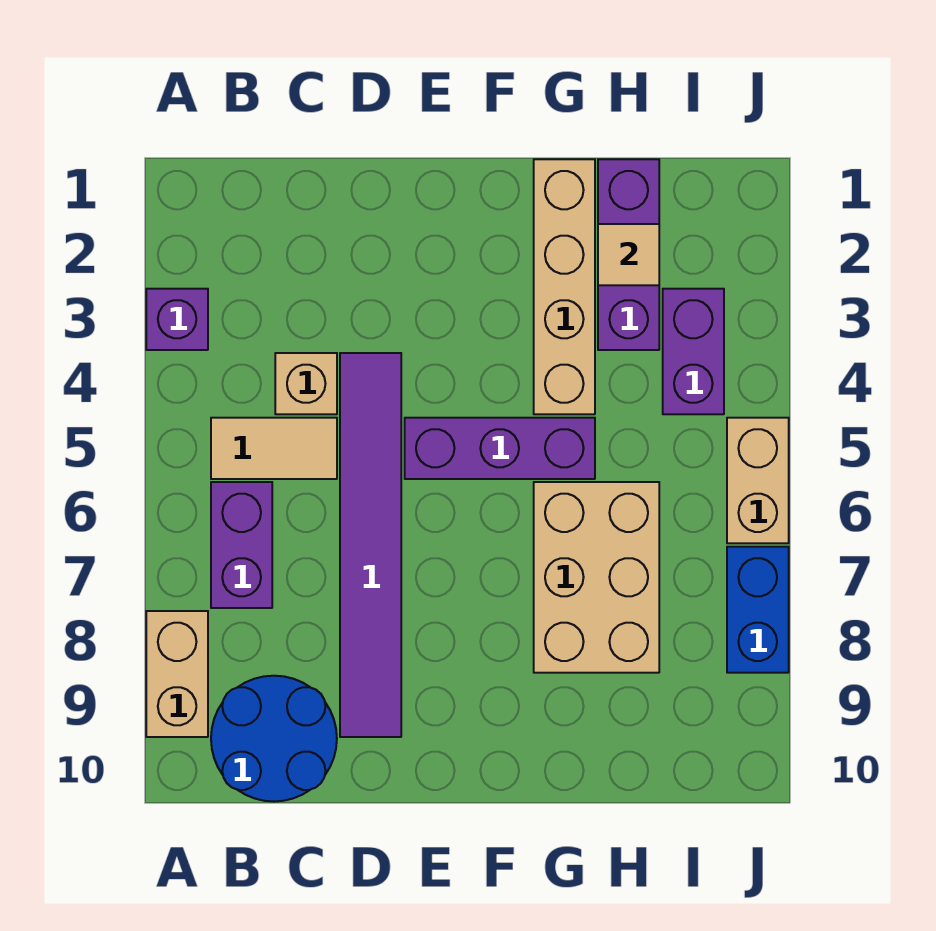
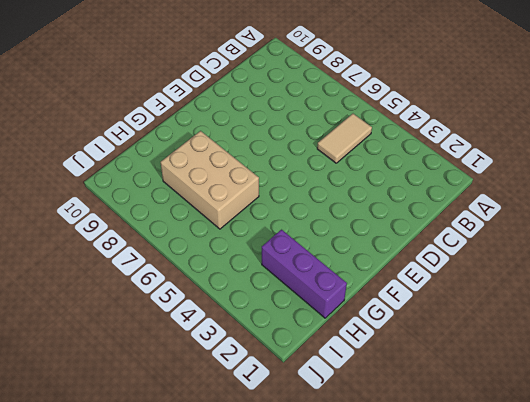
none -> purple brick A3 level 1
none -> tan brick A8:A9 level 1
none -> purple brick B6:B7 level 1

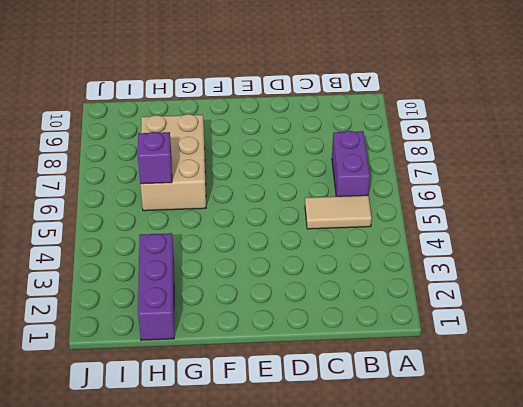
purple brick H6 level 2 -> purple brick A3 level 1
none -> tan brick A8:A9 level 1
none -> blue round brick B9:C10 level 1
none -> tan brick C4 level 1

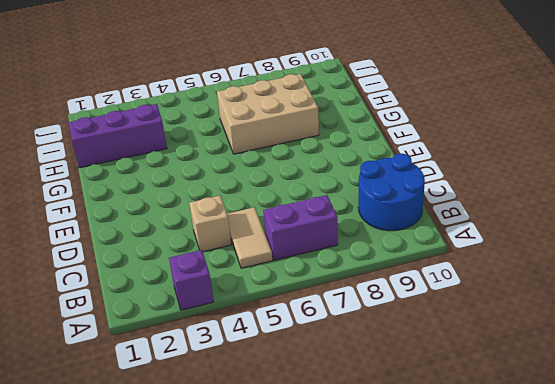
none -> tan brick A8:A9 level 1
none -> purple tile D4:D9 level 1
none -> purple brick E5:G5 level 1

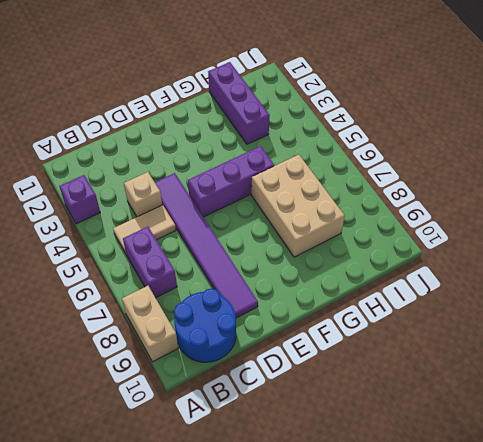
none -> tan brick G1:G4 level 1
none -> purple brick I3:I4 level 1
none -> tan brick J5:J6 level 1

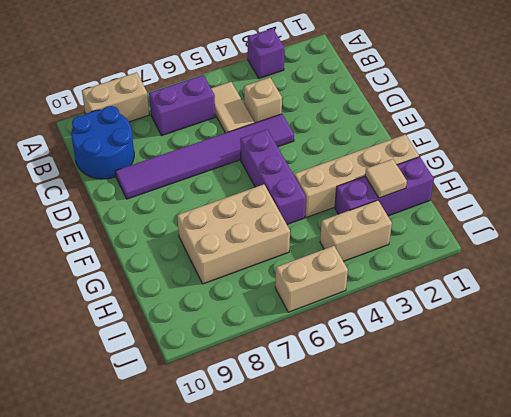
tan brick I3:I4 level 1 -> purple brick I3:I4 level 1
none -> blue brick J7:J8 level 1

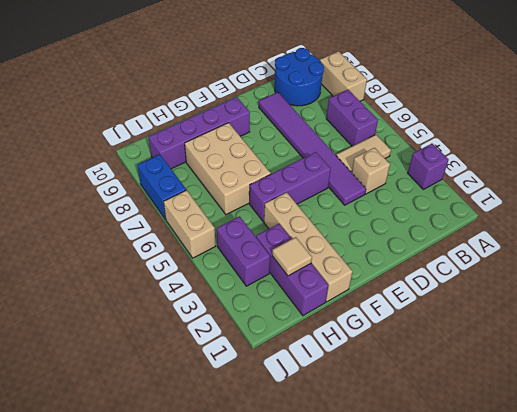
purple brick F9:I9 level 1 -> none

